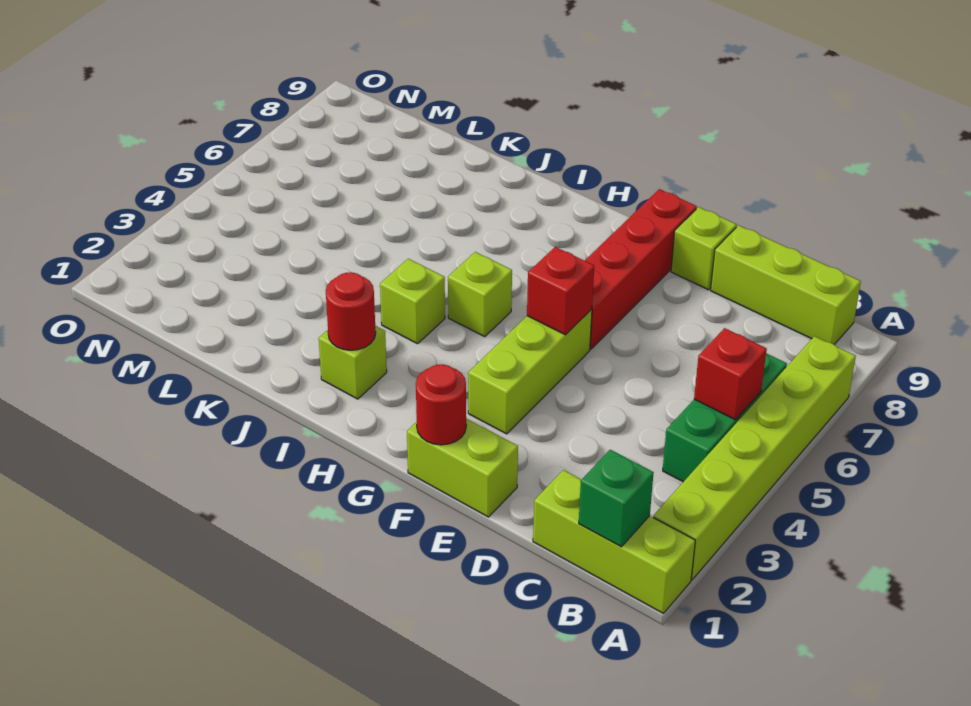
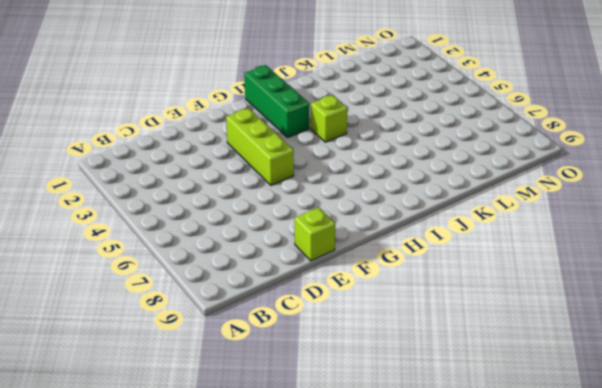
green brick H1:H3 level 1 -> green brick B4:B6 level 1
none -> lime brick A1:C1 level 1
none -> lime brick A2:A7 level 1
none -> lime brick B9:D9 level 1

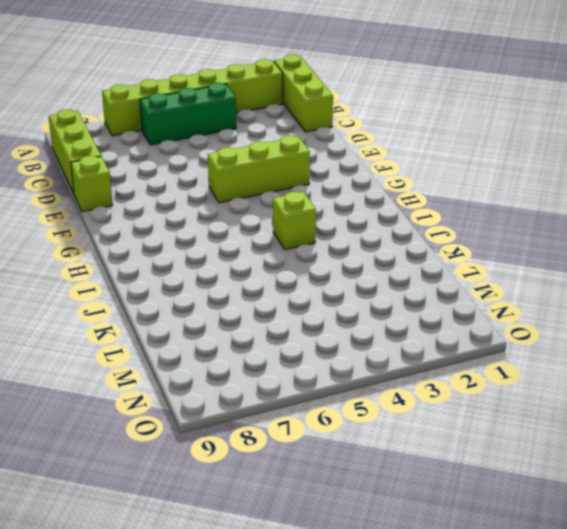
none -> lime brick E1:F1 level 1
none -> red brick F6:F9 level 1
none -> lime brick H5 level 1

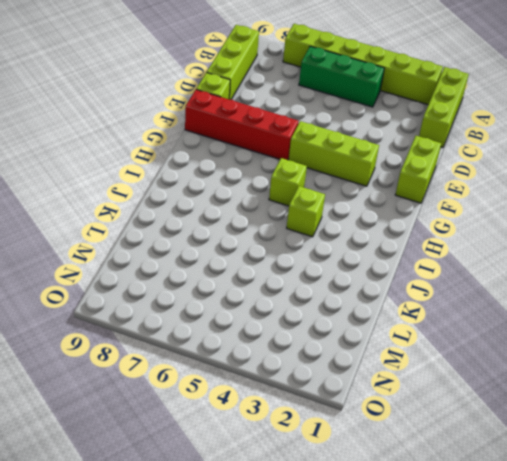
none -> lime brick I2 level 1
none -> green brick B1 level 2
none -> red brick B5 level 2

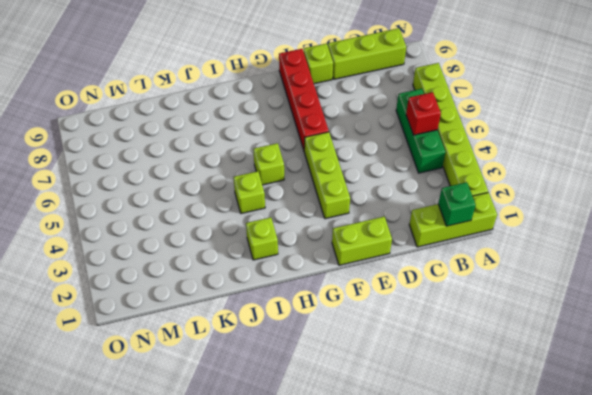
none -> red round brick F1 level 2
none -> red brick F5 level 2
none -> red round brick I2 level 2

